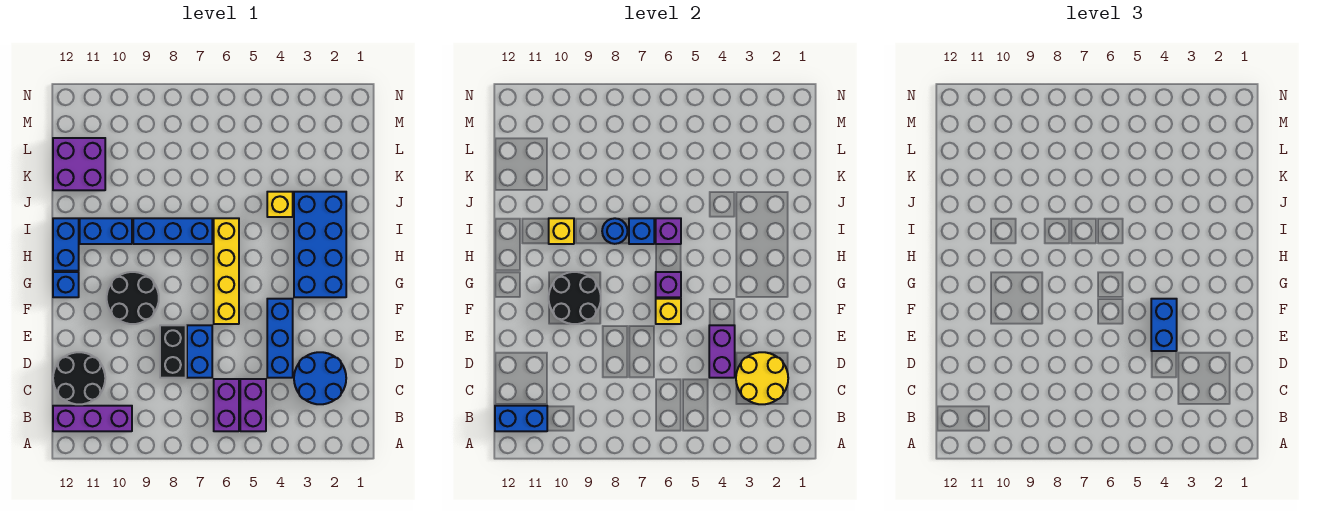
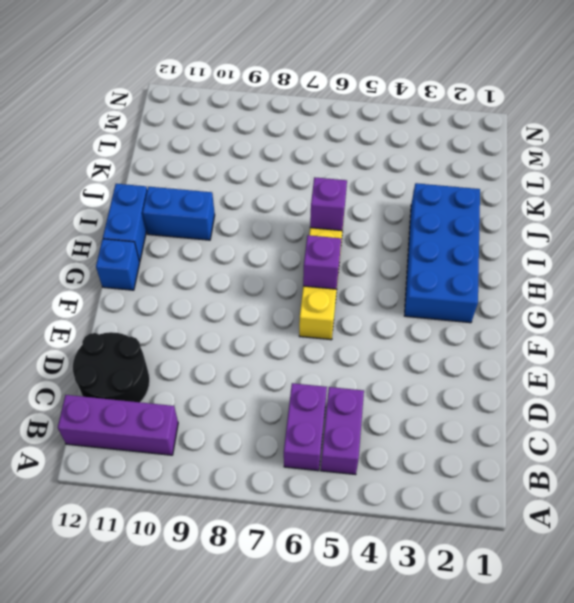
none -> blue round brick C2:D3 level 1
none -> blue brick D4:F4 level 1
none -> blue brick D7:E7 level 1

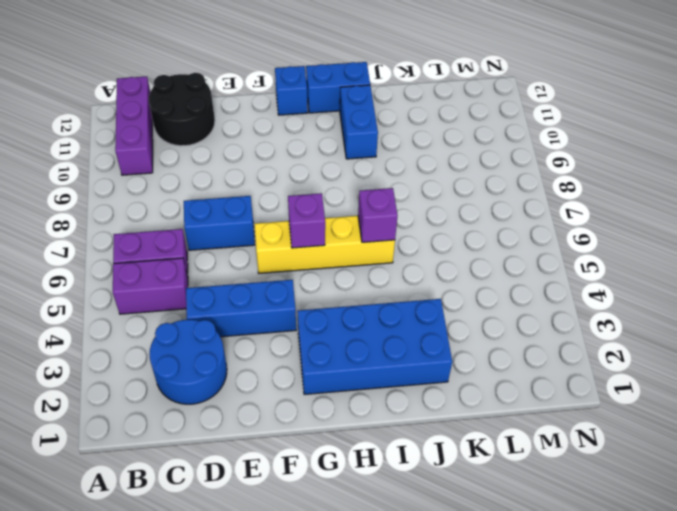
none -> black brick D8:E8 level 1
none -> black round brick F9:G10 level 1
none -> blue brick I7:I9 level 1

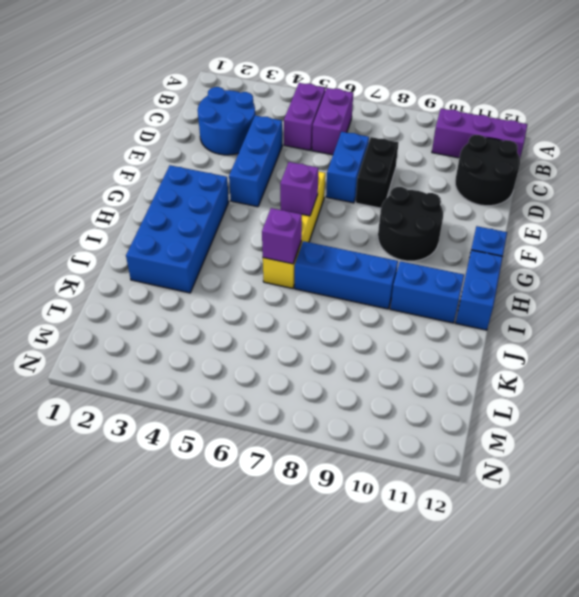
none -> yellow brick J4 level 1
none -> purple brick K11:L12 level 1
none -> blue brick B11:B12 level 2

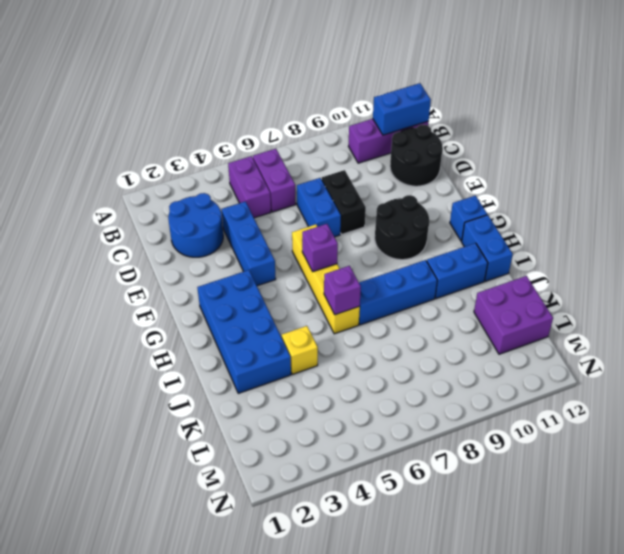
none -> yellow round brick C2:D3 level 2
none -> purple brick D4:E4 level 2
none -> yellow brick F6 level 2

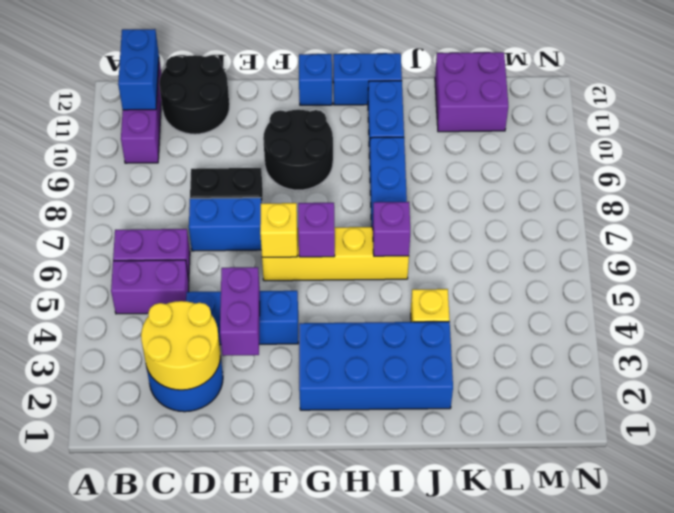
purple brick E3:E4 level 2 -> purple brick D4:E4 level 2
none -> black round brick F9:G10 level 2
none -> blue brick I7 level 2
none -> blue round brick I8 level 2

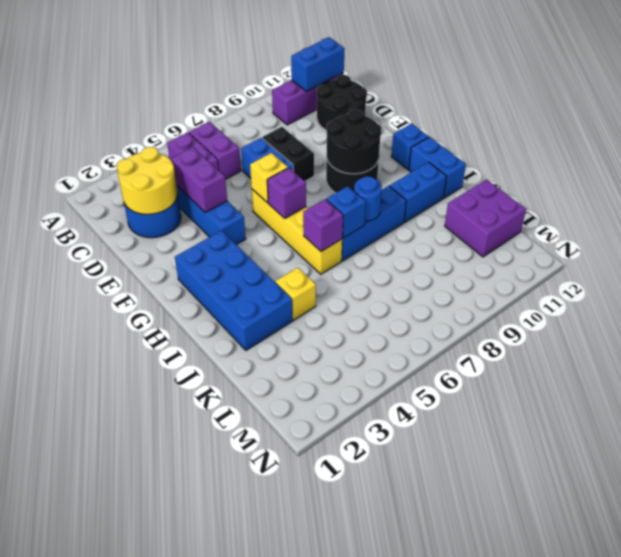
none -> yellow brick I10 level 2
none -> blue brick E4:F4 level 3

